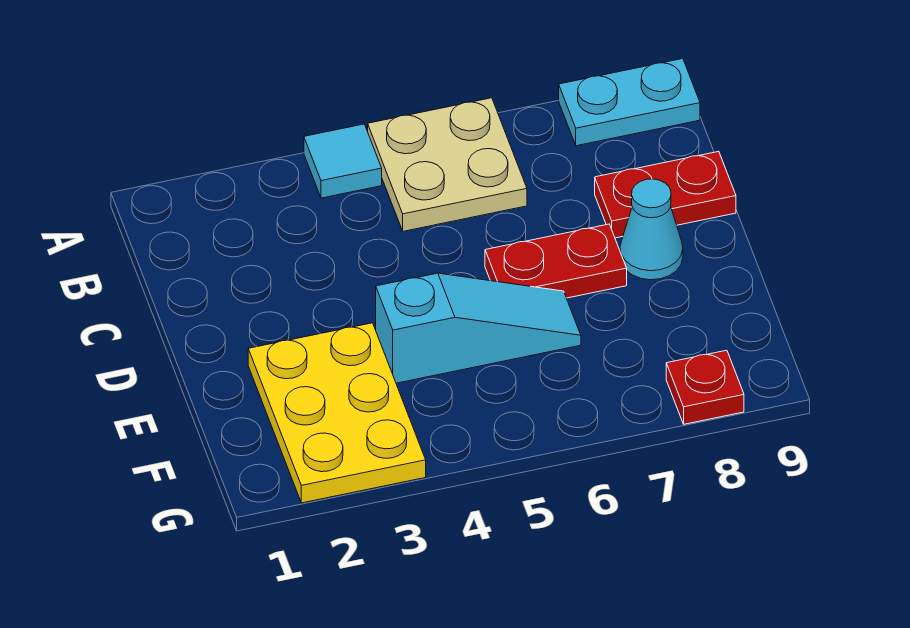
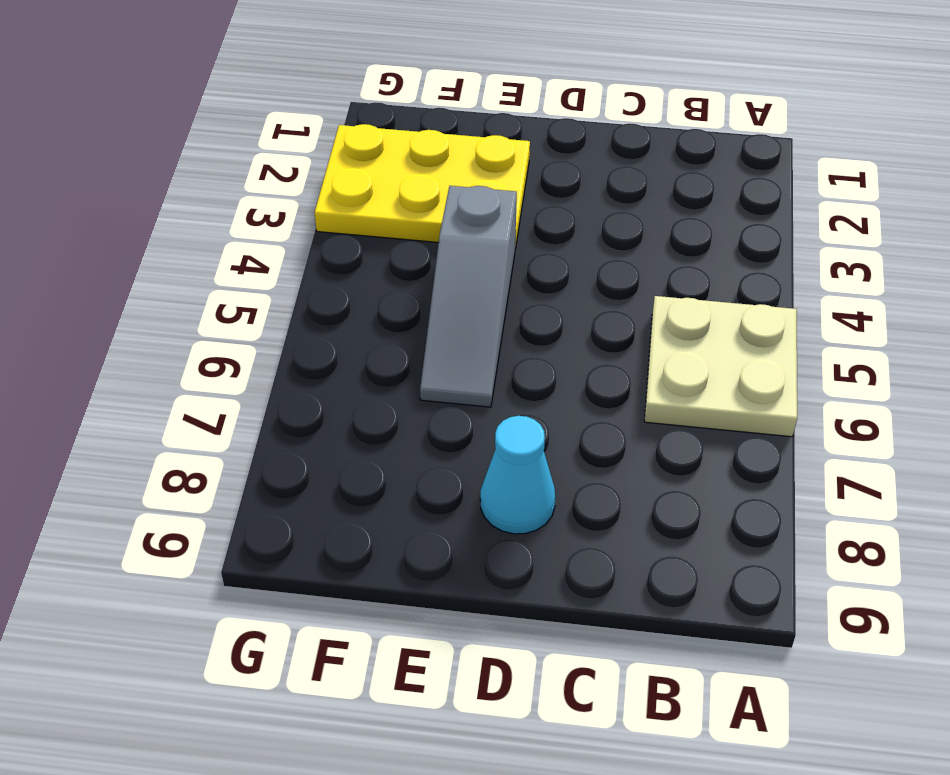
grey slope E4:E6 level 1 top 4 -> cyan slope E4:E6 level 1 top 4
none -> cyan tile A4 level 1
none -> cyan plate A8:A9 level 1

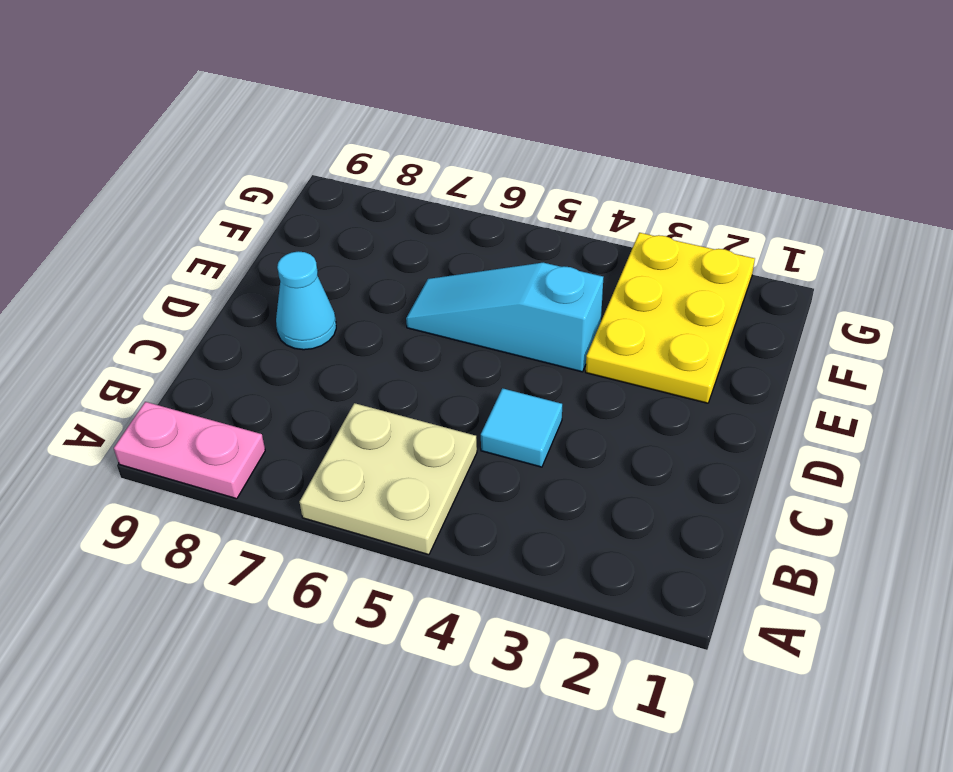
pink plate A8:A9 level 1 -> cyan plate A8:A9 level 1
cyan tile C4 level 1 -> cyan tile A4 level 1
none -> red plate C8:C9 level 1
none -> red plate D6:D7 level 1

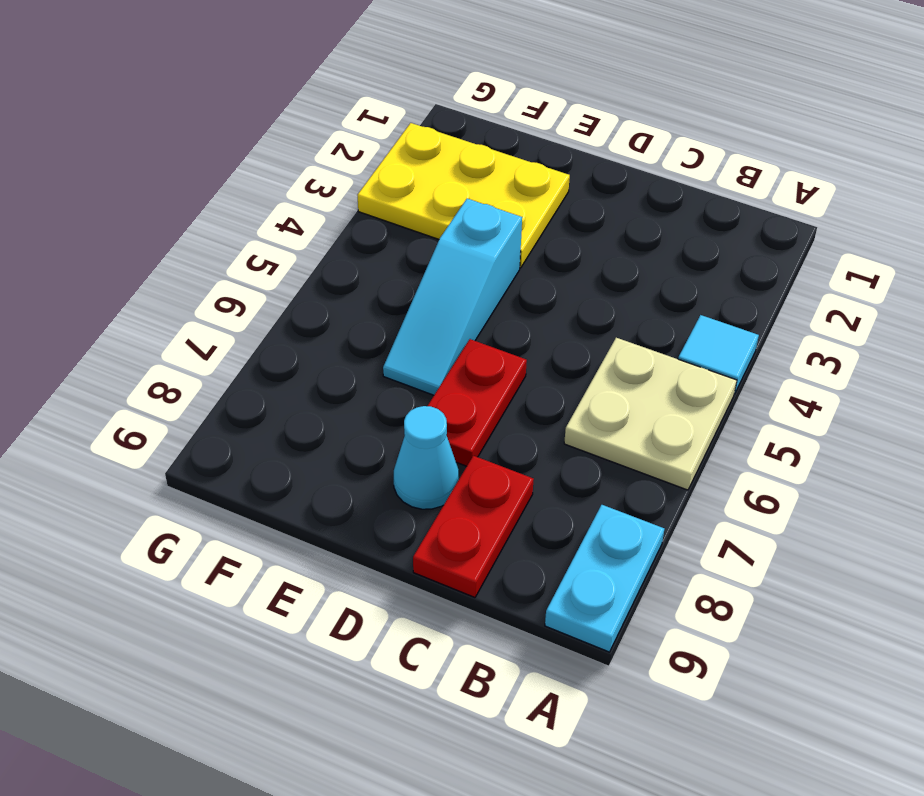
none -> red plate G8 level 1

